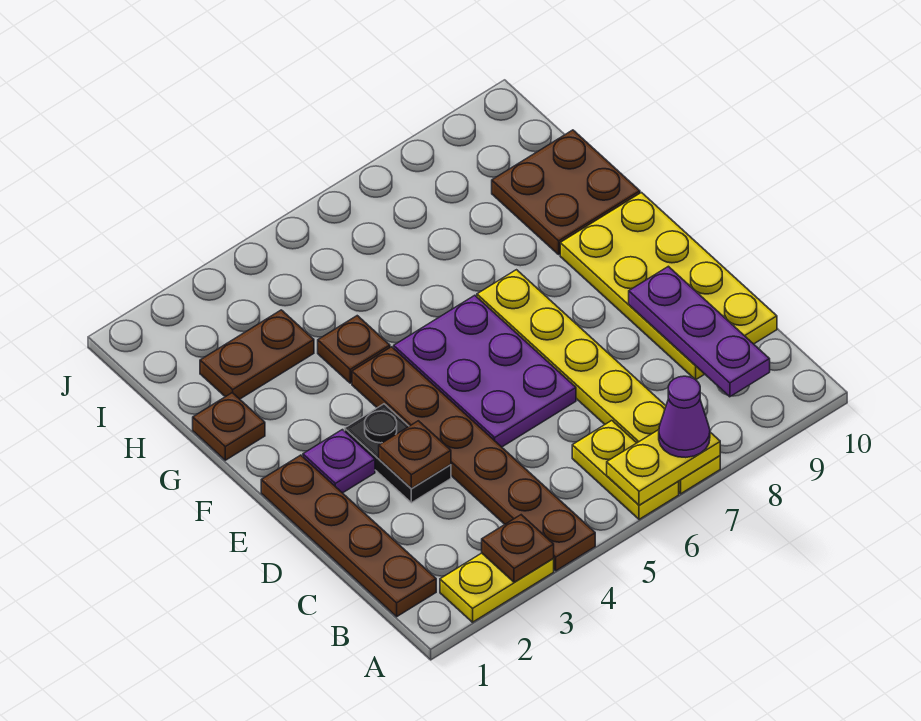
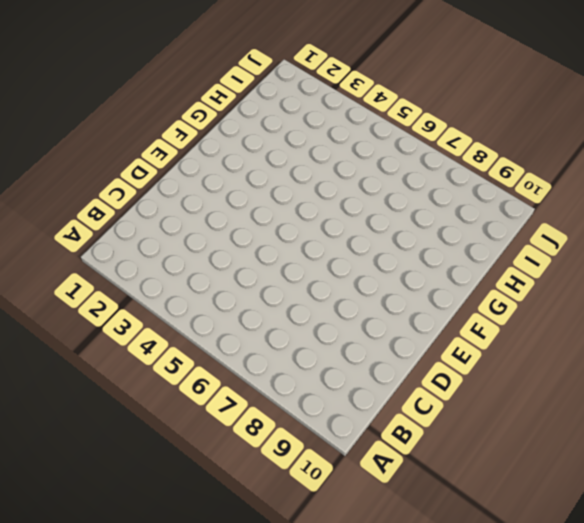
none -> yellow plate A2:A3 level 1
none -> brown plate A4:F4 level 1
none -> yellow plate A6:B6 level 1

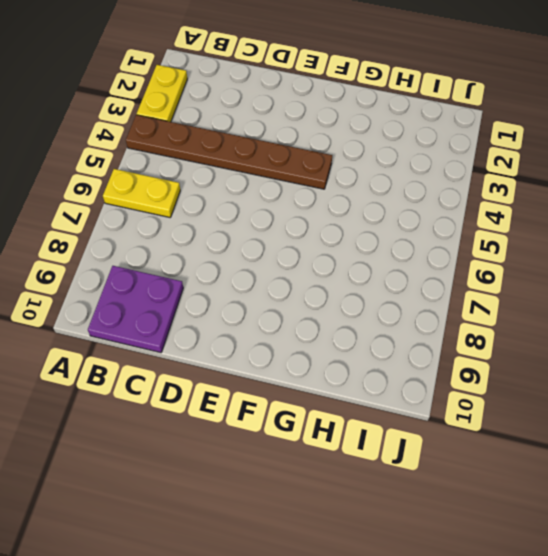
purple plate B9:C10 level 1 -> yellow plate C9:F10 level 1
none -> yellow plate A7:F7 level 1
none -> brown plate B1:E1 level 1
none -> black plate D3:E3 level 1

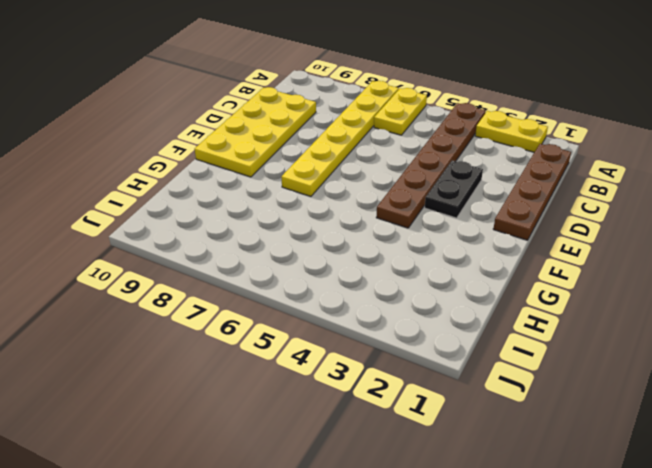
none -> purple plate D5:F6 level 1
none -> purple plate E2 level 1
none -> brown plate G1 level 1

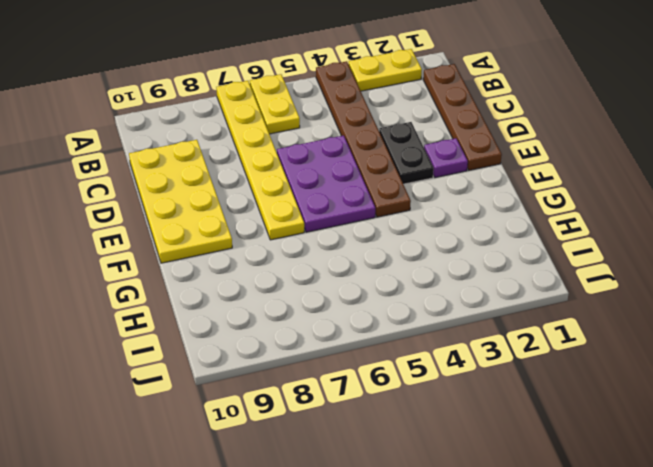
none -> brown plate G1 level 1
none -> brown plate G4 level 1
none -> brown plate G9:H10 level 1

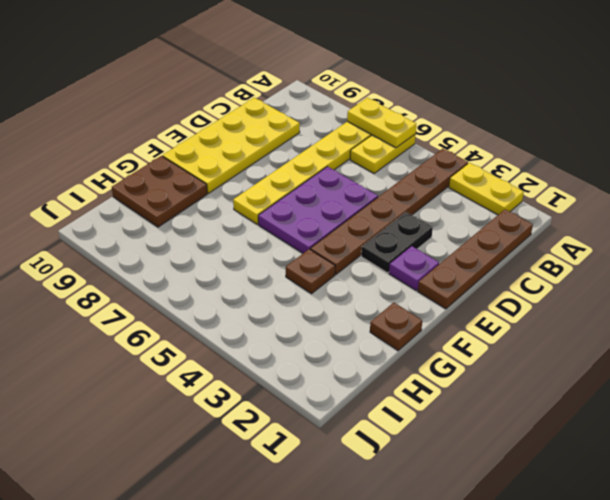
none -> brown plate H2:H3 level 1
none -> brown plate A3 level 2
none -> purple plate B9:D9 level 2

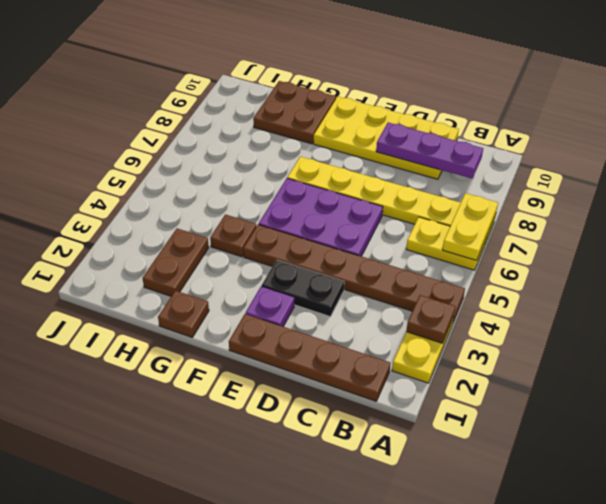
none -> brown plate D3 level 2
none -> purple cone A7 level 3

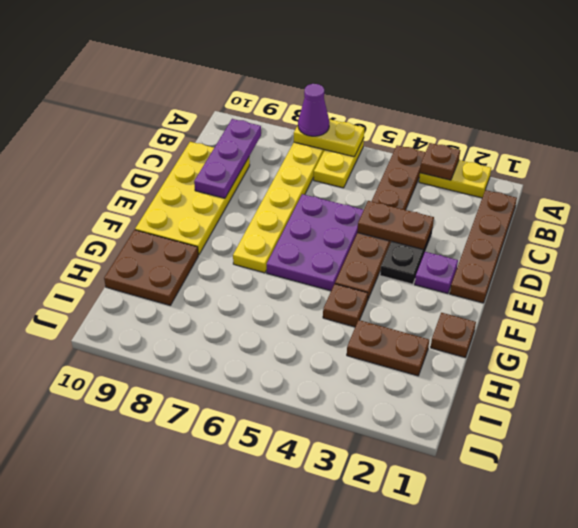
brown plate D3:D4 level 2 -> brown plate D3 level 2

